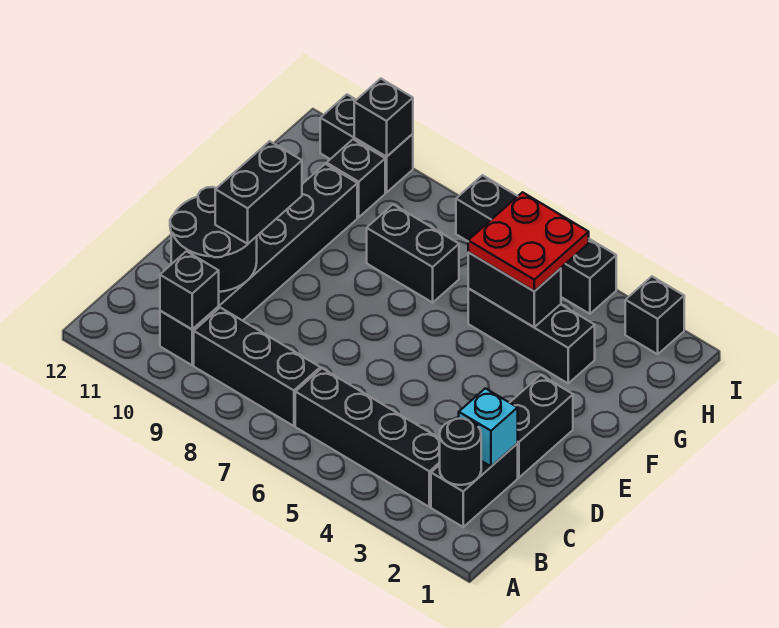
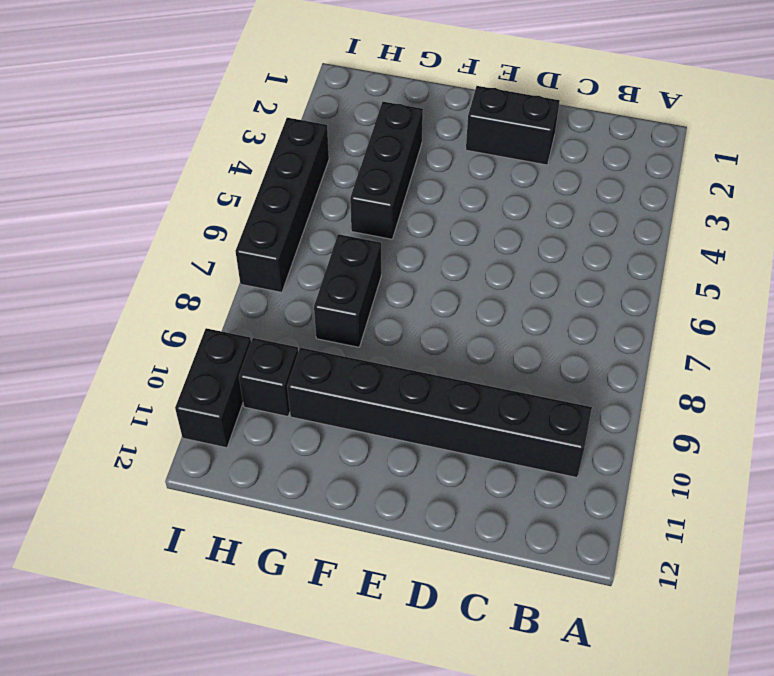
none -> black brick B2:C2 level 1
none -> black brick B3:B6 level 1
none -> black brick B7:B9 level 1

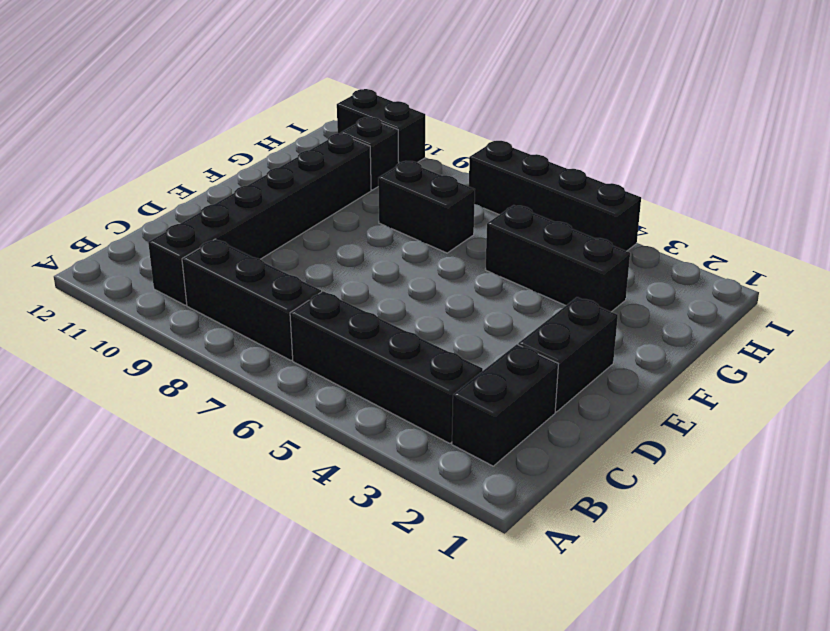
none -> black brick I2 level 1
none -> black round brick B2 level 2
none -> black brick B10 level 2

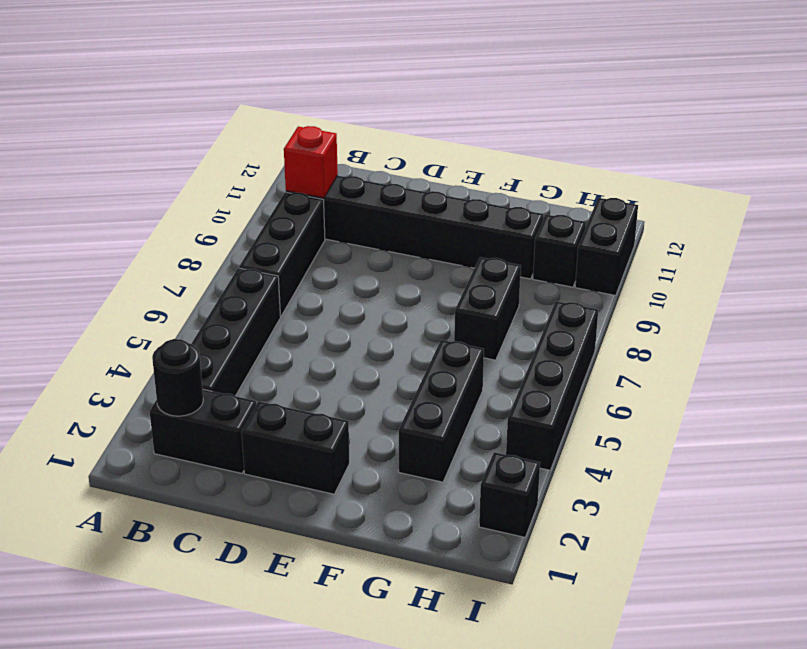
red brick B10 level 2 -> black brick B10 level 2
none -> cyan brick C2 level 2
none -> black round brick C10:D11 level 2
none -> black brick G4:G5 level 2

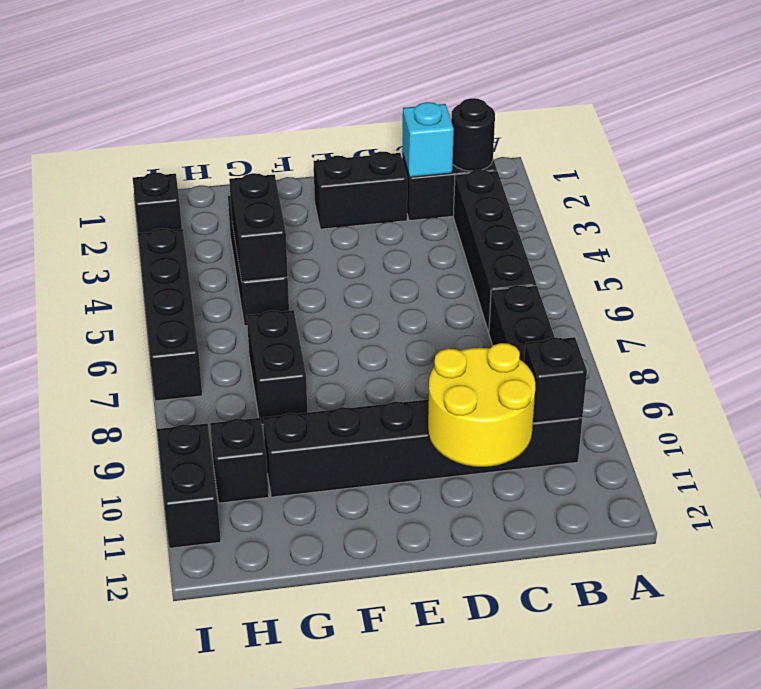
yellow round brick C10:D11 level 2 -> black round brick C10:D11 level 2
none -> black brick I10 level 2
none -> black brick D10:E10 level 3
none -> red plate G4:H5 level 3

